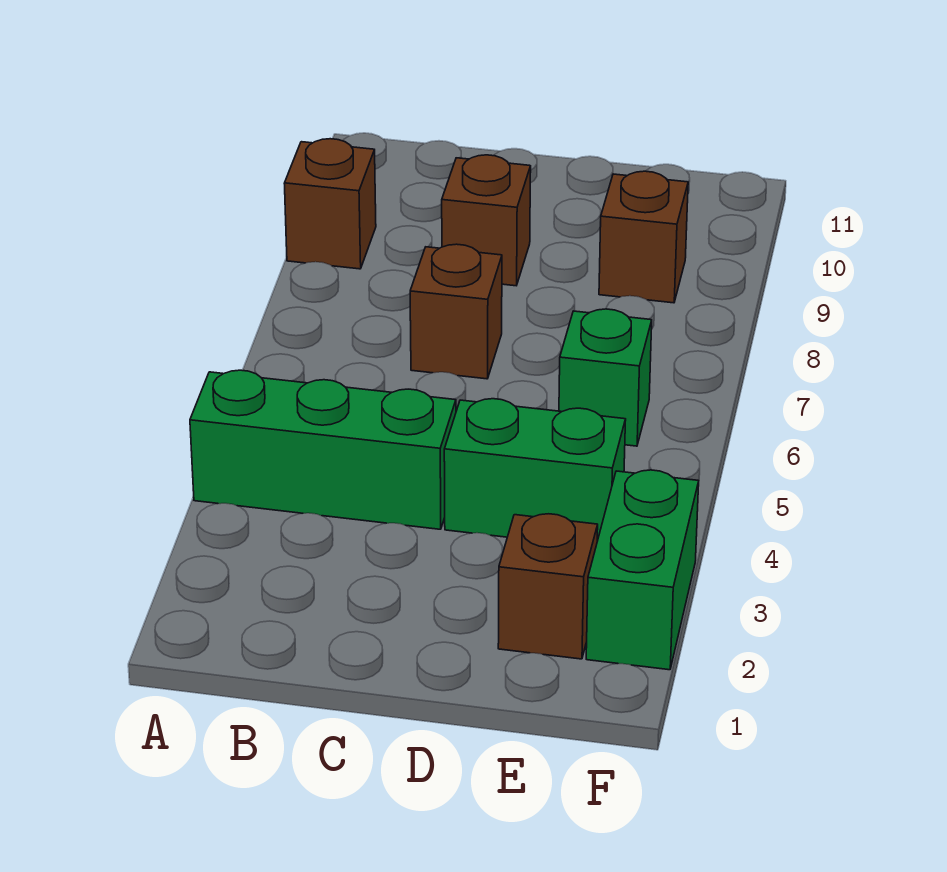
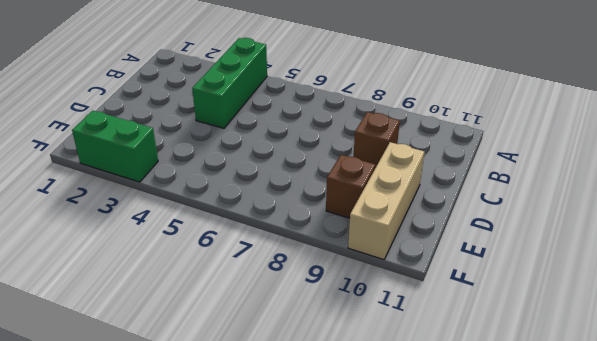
tan brick D10:F10 level 1 -> none
none -> brown brick A9 level 1
none -> brown brick C7 level 1

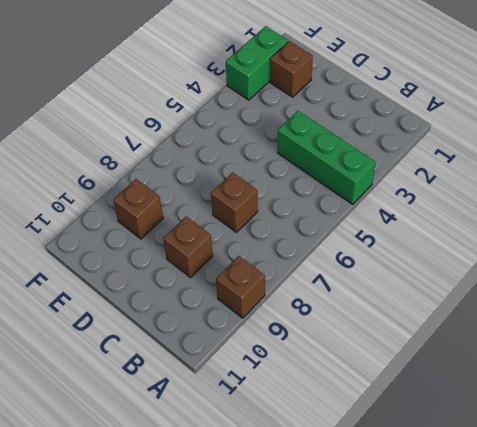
none -> green brick D4:E4 level 1
none -> green brick E6 level 1

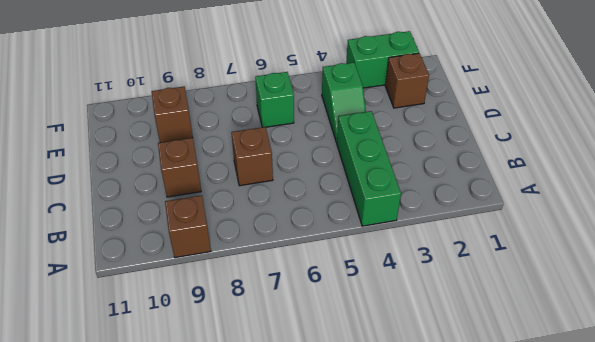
green slope D4:E4 level 1 top E -> green brick D4:E4 level 1

